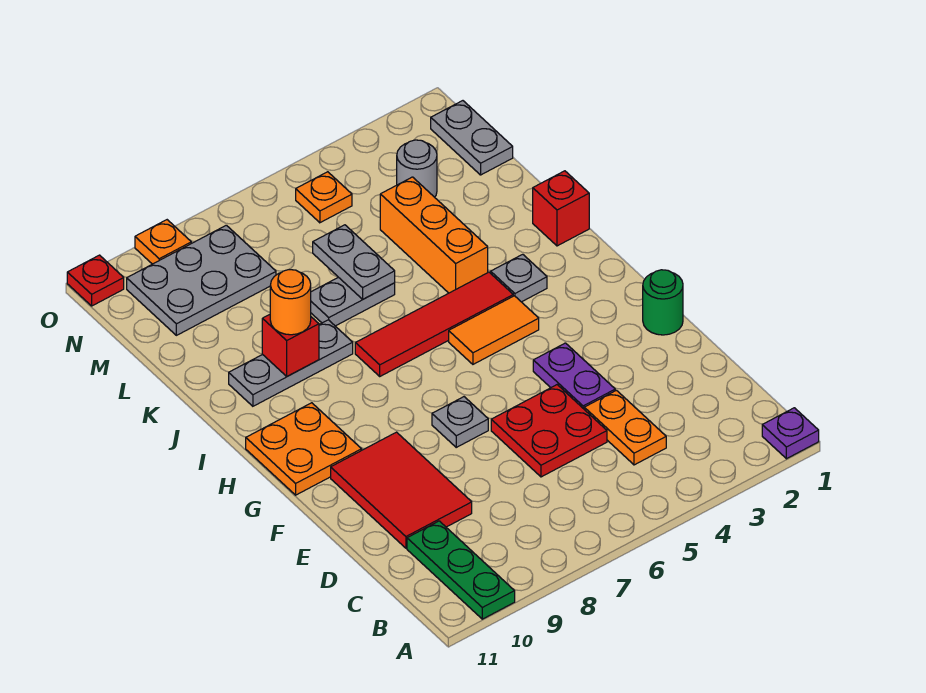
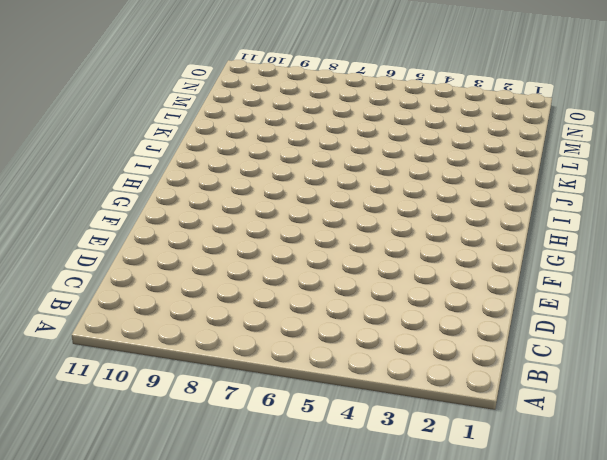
none -> purple plate A1 level 1
none -> green plate A10:C10 level 1
none -> orange plate C4:D4 level 1

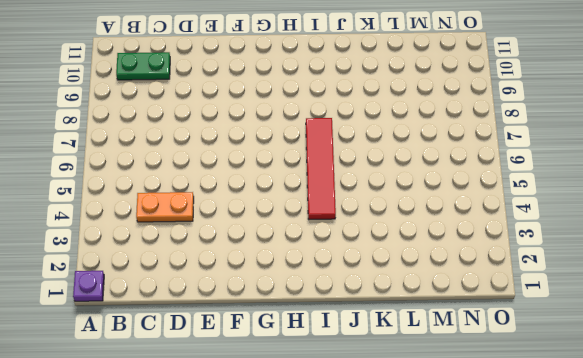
green plate B10:C10 level 1 -> green plate A10:C10 level 1
none -> red plate D5:E6 level 1
none -> red tile D9:F10 level 1
none -> purple plate E4:F4 level 1

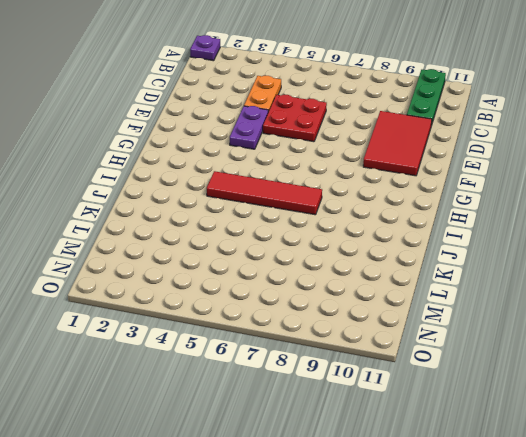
none -> green round brick F1 level 1
none -> grey plate F7 level 1
none -> orange plate G10:H11 level 1

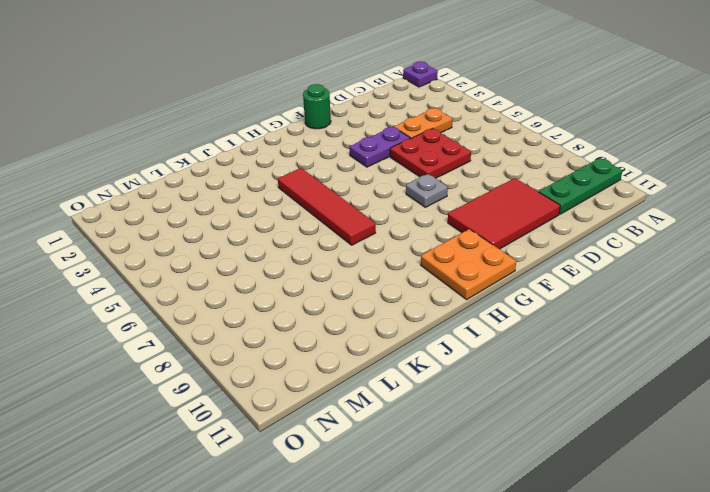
none -> orange tile H4:H5 level 1
none -> grey plate I3 level 1
none -> red brick J1 level 1

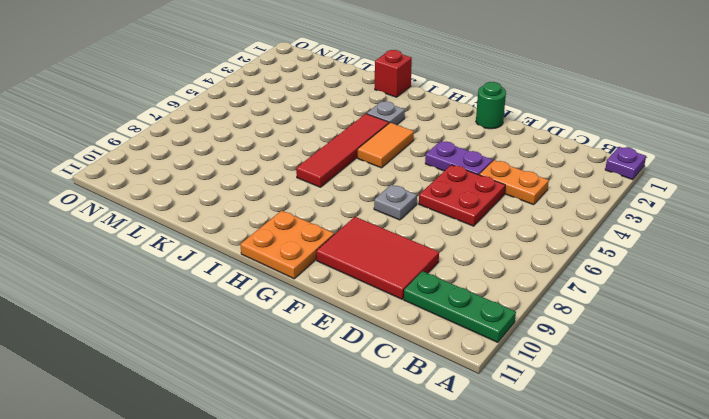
none -> orange brick J4:L4 level 1
none -> grey plate J8:J10 level 1
none -> grey plate K6:K7 level 1

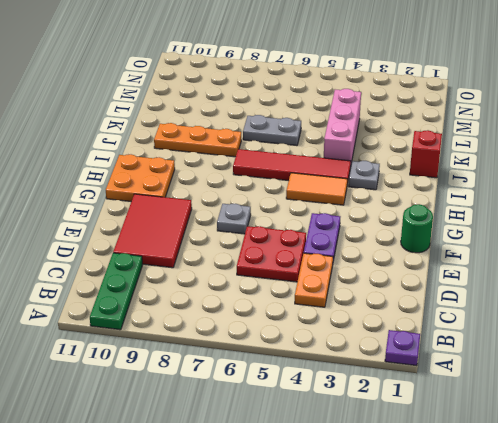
pink brick J4:L4 level 1 -> orange brick J4:L4 level 1
orange plate J8:J10 level 1 -> grey plate J8:J10 level 1
none -> grey plate M1:N1 level 1
none -> grey round brick M3 level 1
none -> grey plate M8:N10 level 1

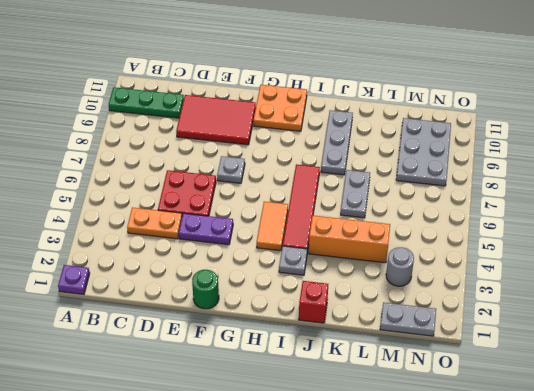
none -> orange plate N5 level 1
none -> orange plate O9 level 1
none -> red plate O11 level 1

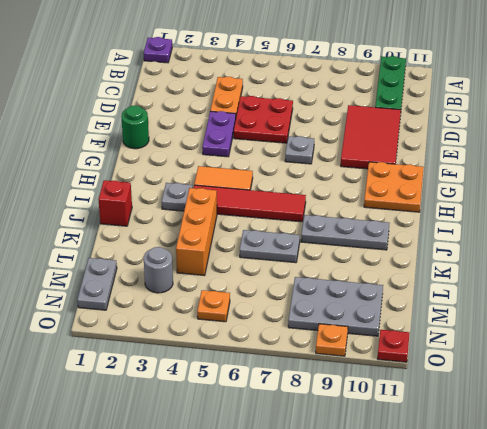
none -> red brick J9 level 2
none -> grey plate K6:L6 level 2
none -> orange round brick J9 level 3

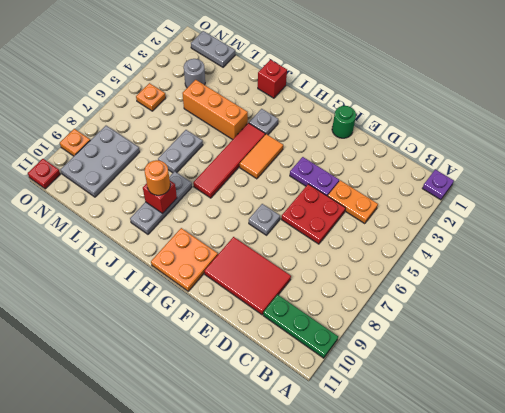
none -> grey plate K6:L6 level 2

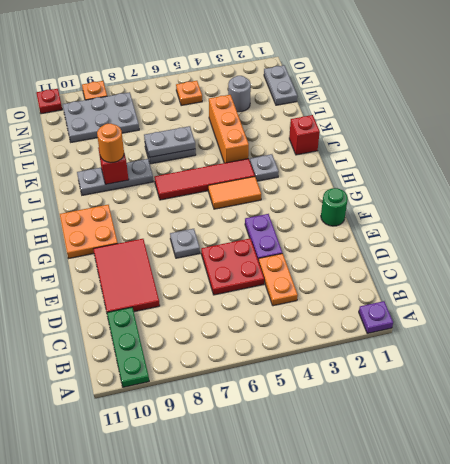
grey plate K6:K7 level 2 -> grey plate K6:L6 level 2

